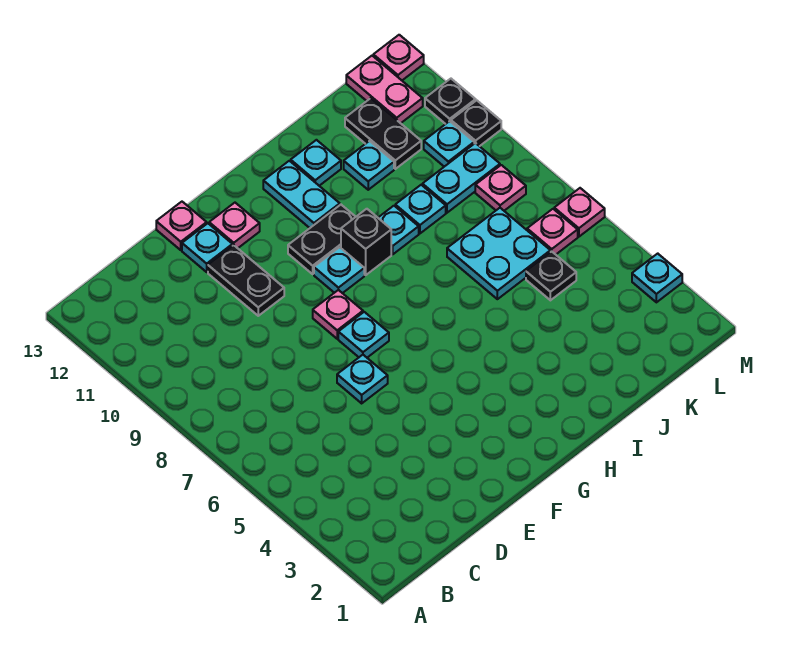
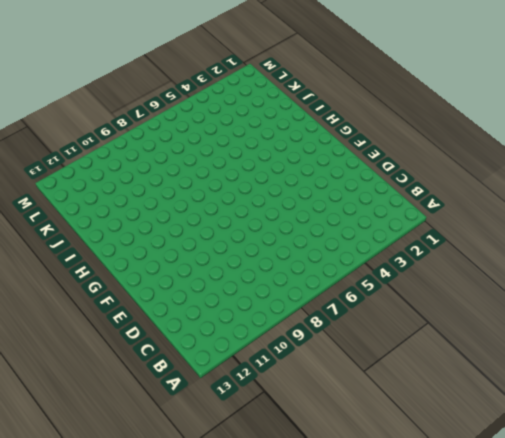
none -> cyan plate E6 level 1
none -> black plate E10:E11 level 1
none -> cyan plate E12 level 1

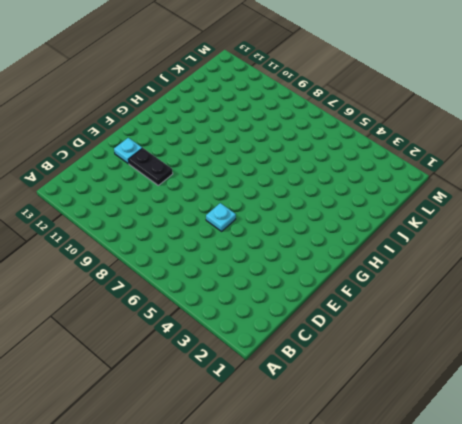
none -> pink plate E13 level 1
none -> cyan plate F7 level 1
none -> pink plate F8 level 1

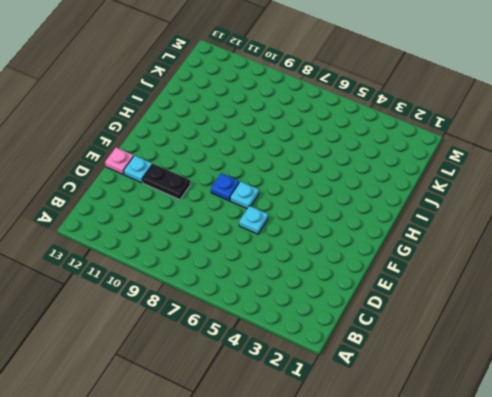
blue plate F8 level 1 -> pink plate F8 level 1
none -> pink plate F12 level 1
none -> cyan plate G9 level 1
none -> black plate G10:H10 level 1

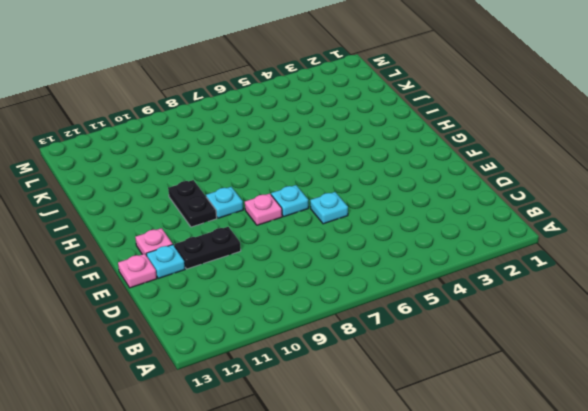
none -> black brick H9 level 1
none -> cyan plate H11:H12 level 1
none -> cyan plate I9 level 1

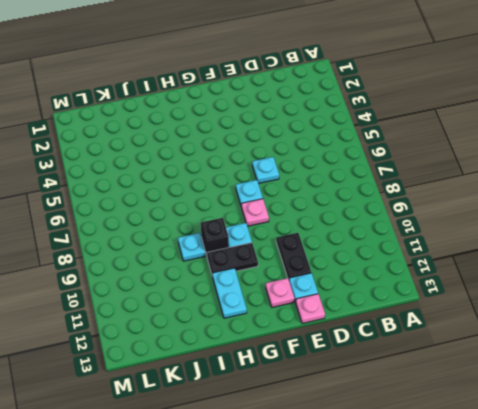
none -> cyan plate I12 level 1
none -> cyan plate J6:K7 level 1
none -> cyan plate J9 level 1

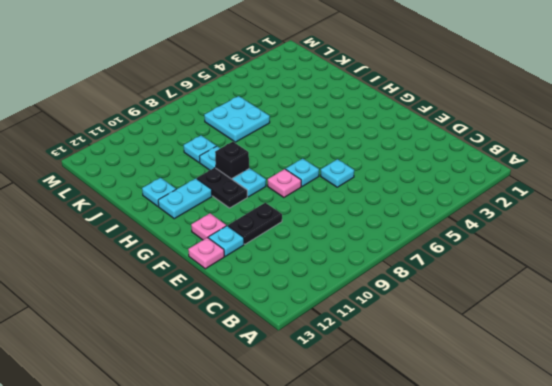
none -> cyan plate J11 level 1
none -> black plate K5 level 1
none -> cyan plate K9:L9 level 1

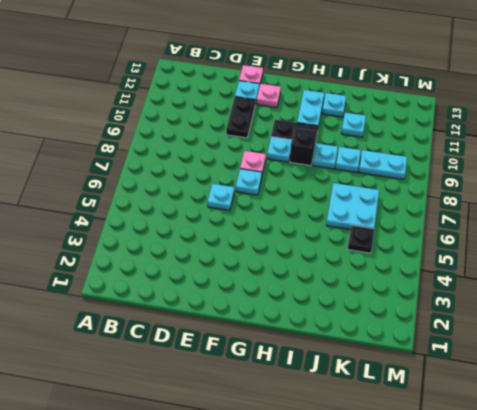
none -> black plate K11:K12 level 1
none -> pink plate L6 level 1
none -> pink plate L8 level 1

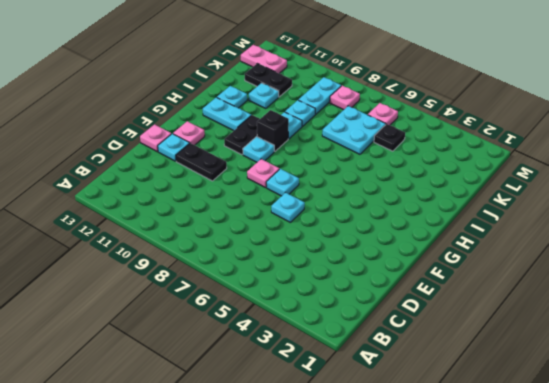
none -> cyan plate L10 level 1
none -> cyan plate M3 level 1
none -> pink plate M6 level 1

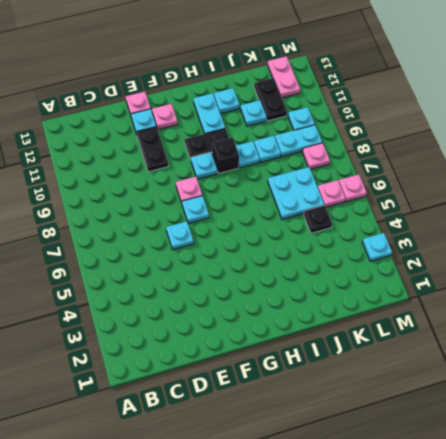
none -> black plate M10 level 1
none -> black plate M11 level 1
none -> pink plate M13 level 1

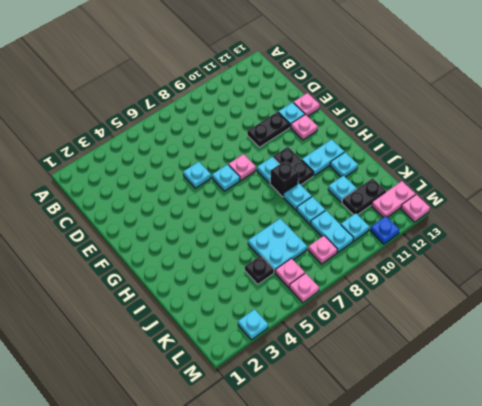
blue plate M11 level 1 -> black plate M11 level 1
none -> black plate M10 level 1

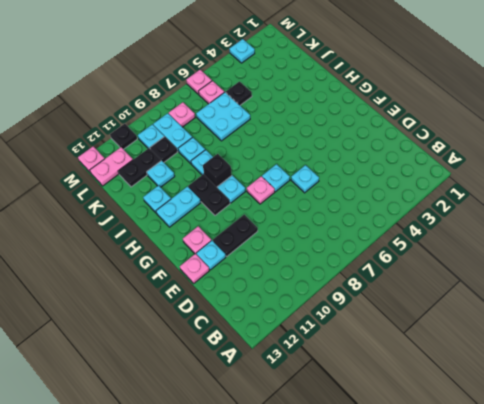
black plate K10 level 1 -> black plate M10 level 1

